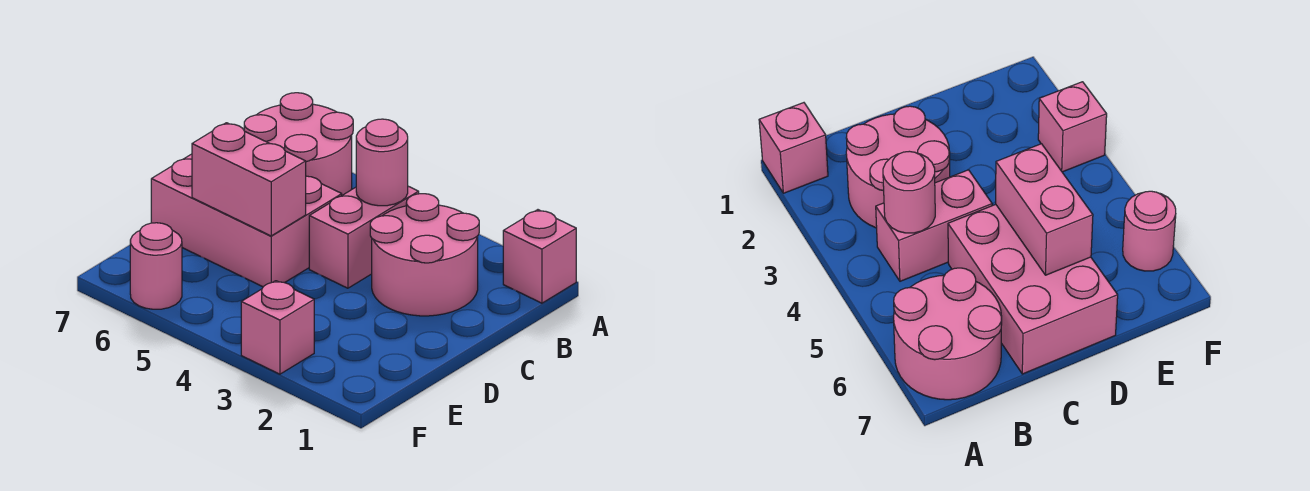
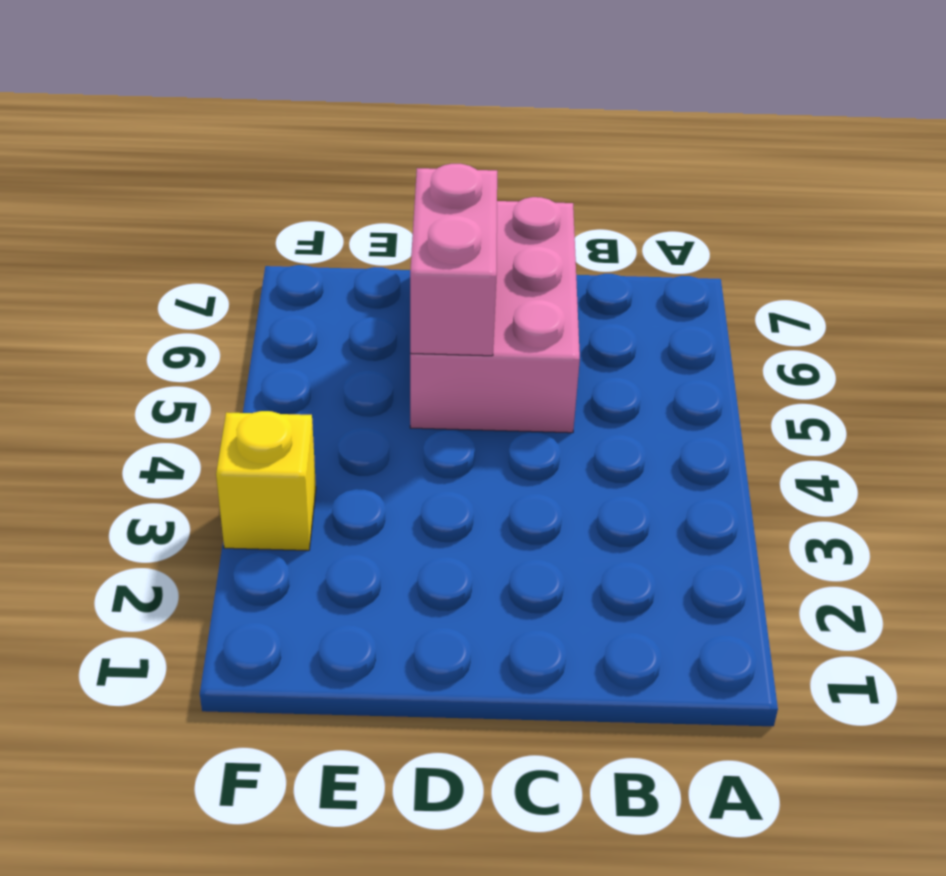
yellow brick F3 level 1 -> pink brick F3 level 1
none -> pink brick A1 level 1
none -> pink round brick A6:B7 level 1

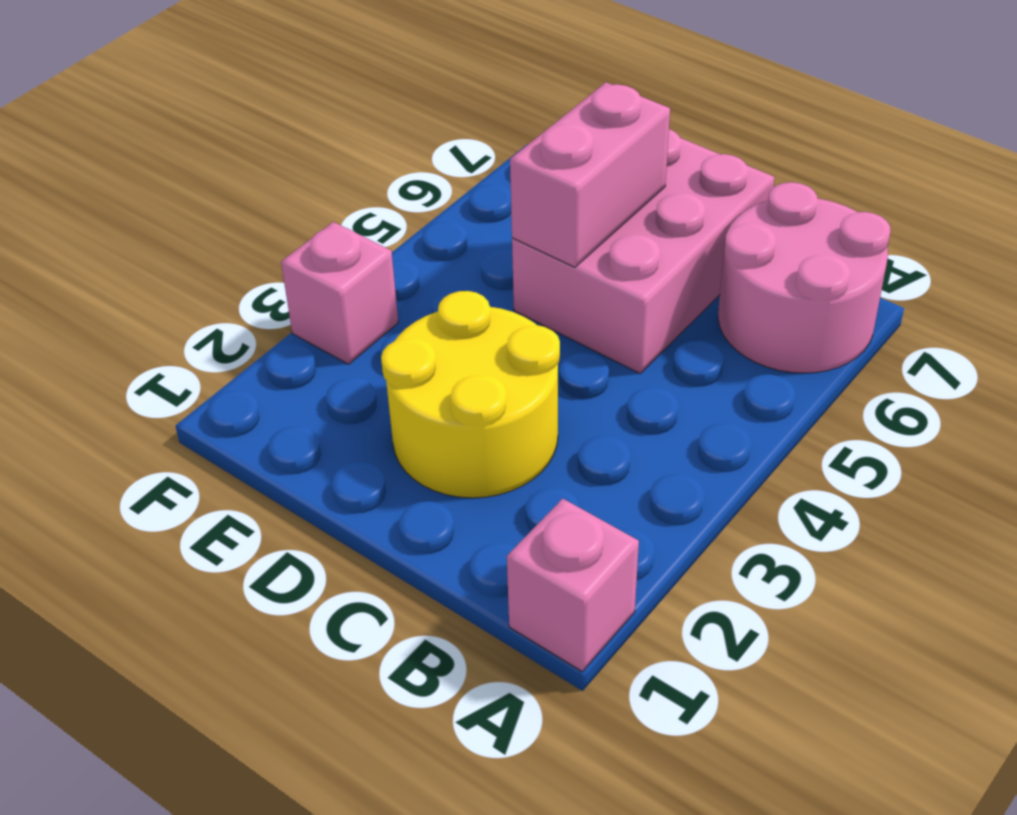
yellow round brick C2:D3 level 1 -> pink round brick B2:C3 level 1
none -> pink brick B4:C4 level 1
none -> pink round brick F6 level 1

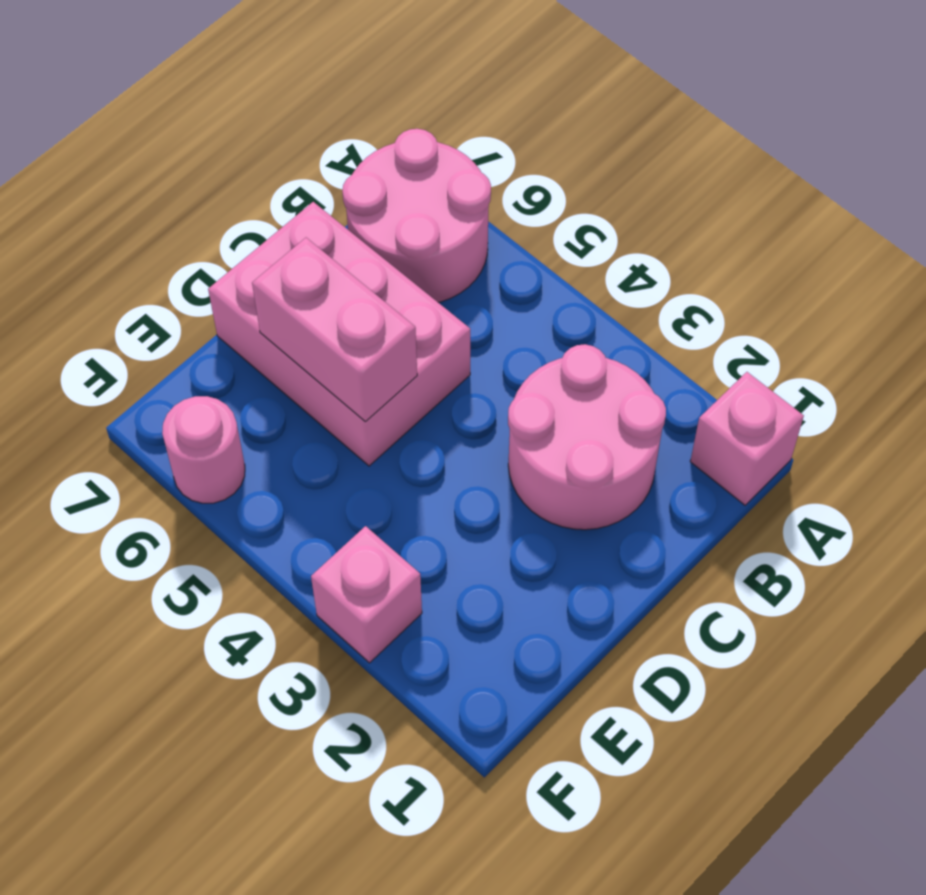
none -> pink brick B4:C4 level 1
none -> pink round brick B4 level 2

